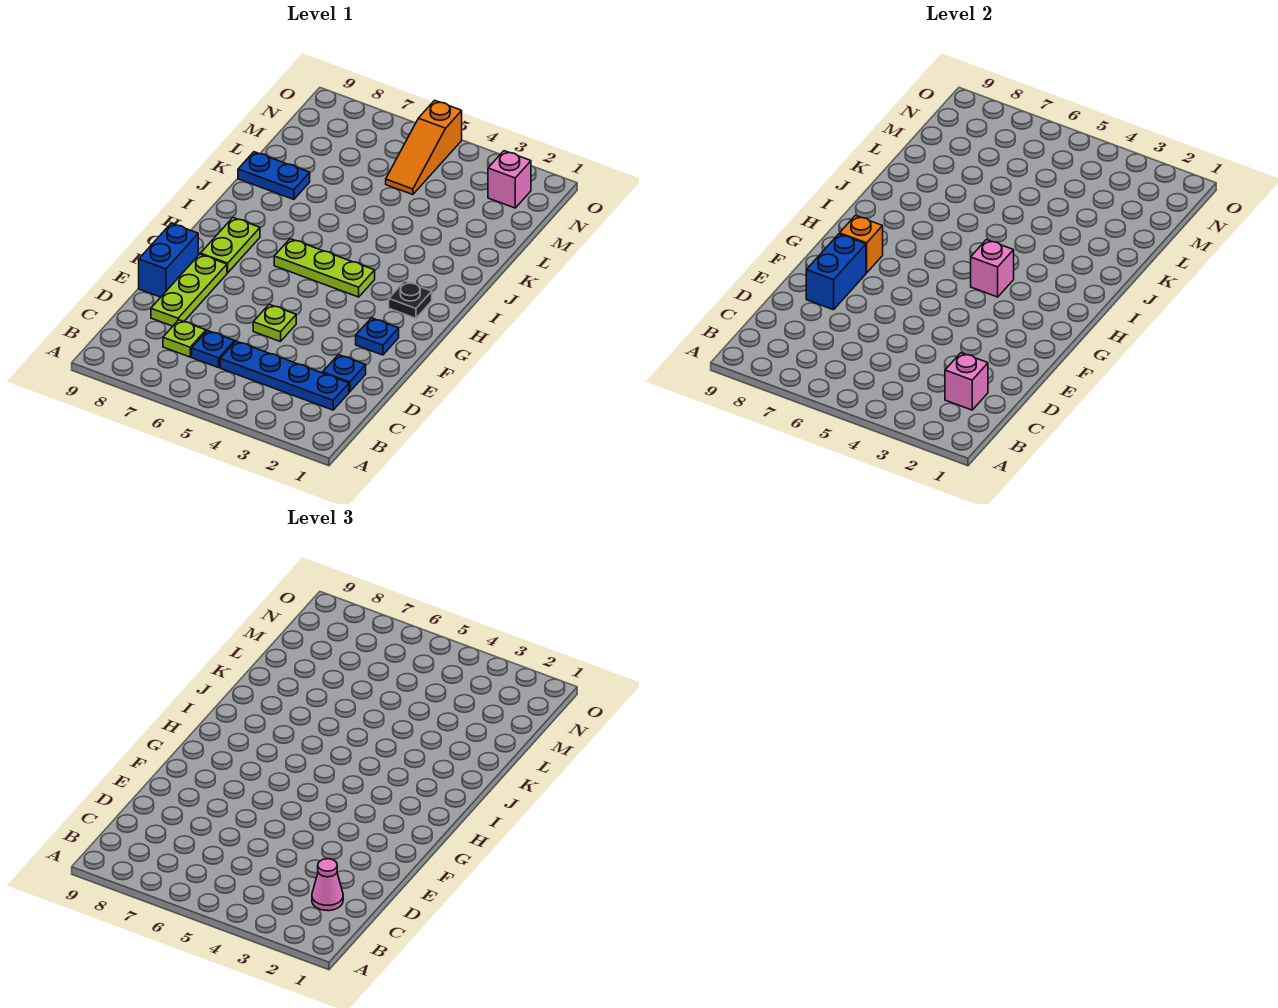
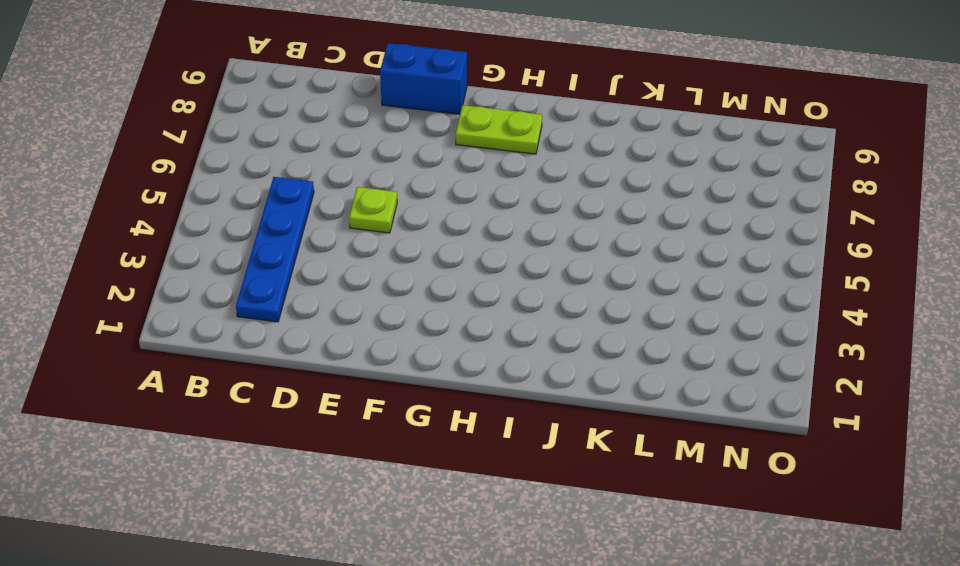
none -> blue plate C6 level 1
none -> lime plate C7 level 1
none -> blue plate D2 level 1

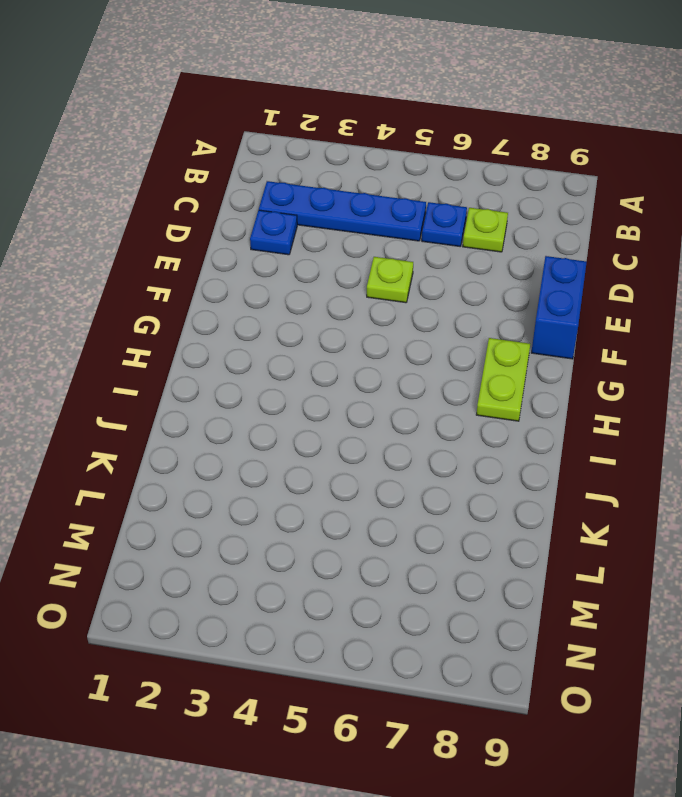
none -> lime plate D8:F8 level 1
none -> blue plate F2 level 1
none -> black plate H2 level 1

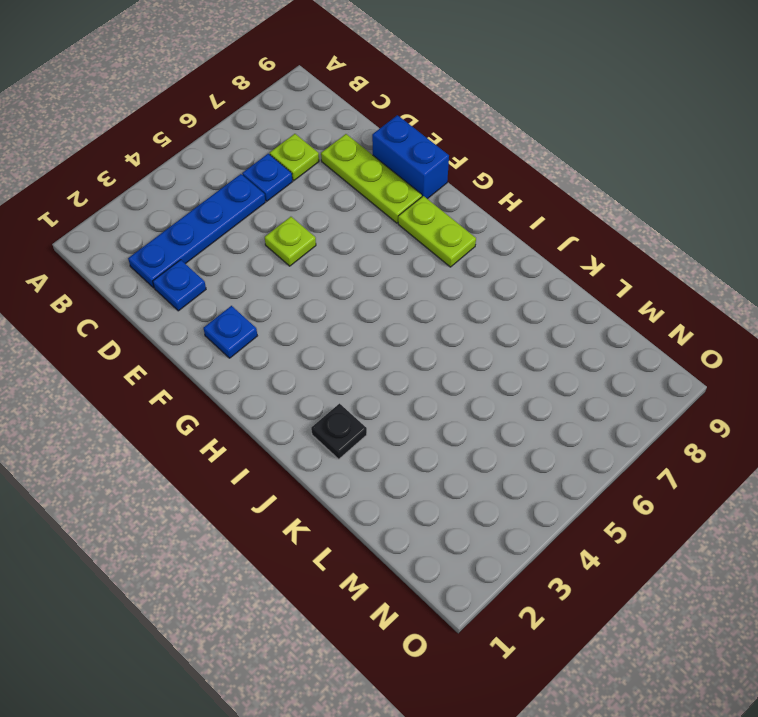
black plate J2 level 1 -> black plate H2 level 1
none -> lime plate H4:H6 level 1
none -> blue plate K8:K9 level 1
none -> orange slope M5:O5 level 1 top O

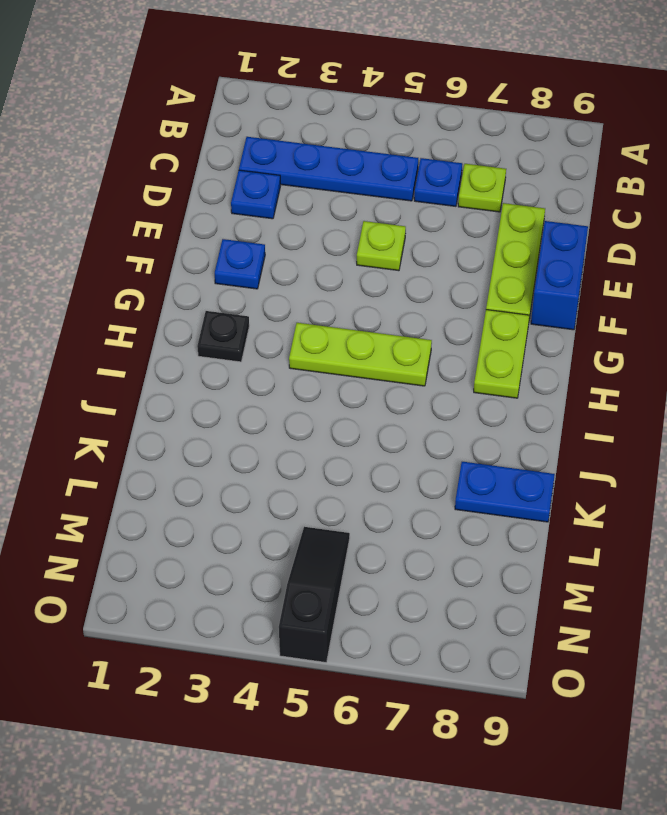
black slope M5:O5 level 1 top O -> orange slope M5:O5 level 1 top O
none -> pink brick N2 level 1
none -> pink brick C2 level 2
none -> blue brick E8:F8 level 2

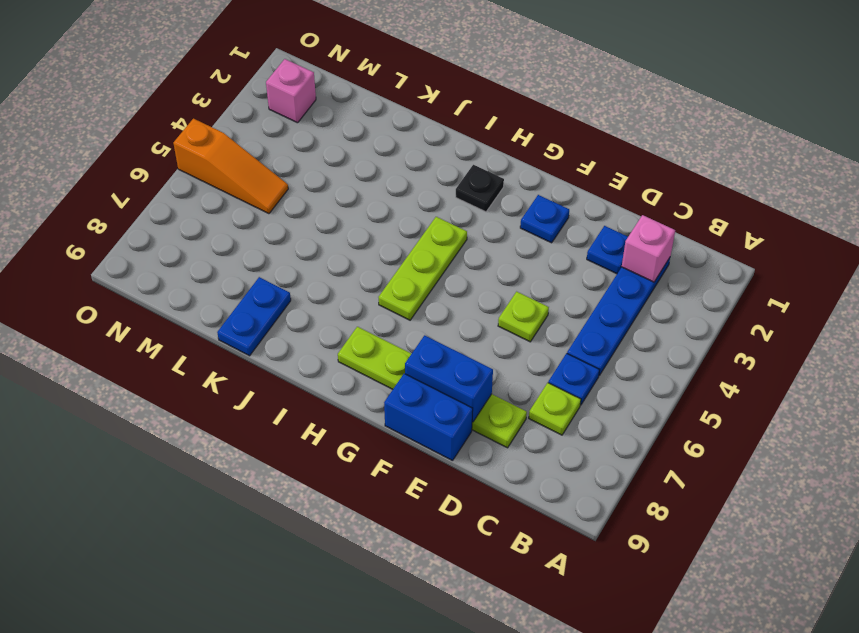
none -> orange brick G8 level 2
none -> pink brick H4 level 2
none -> pink cone C2 level 3

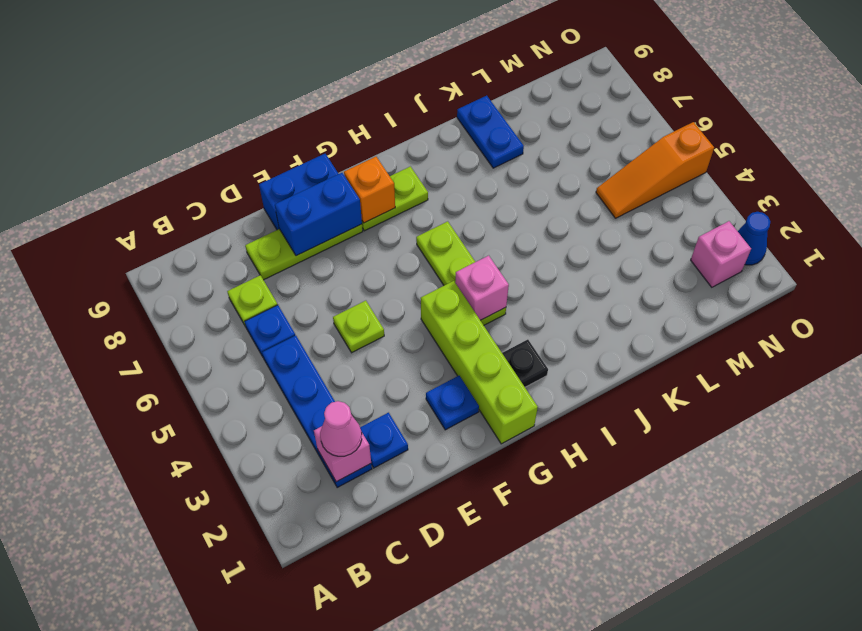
lime brick G1:G4 level 1 -> none
blue cone O2 level 1 -> none

